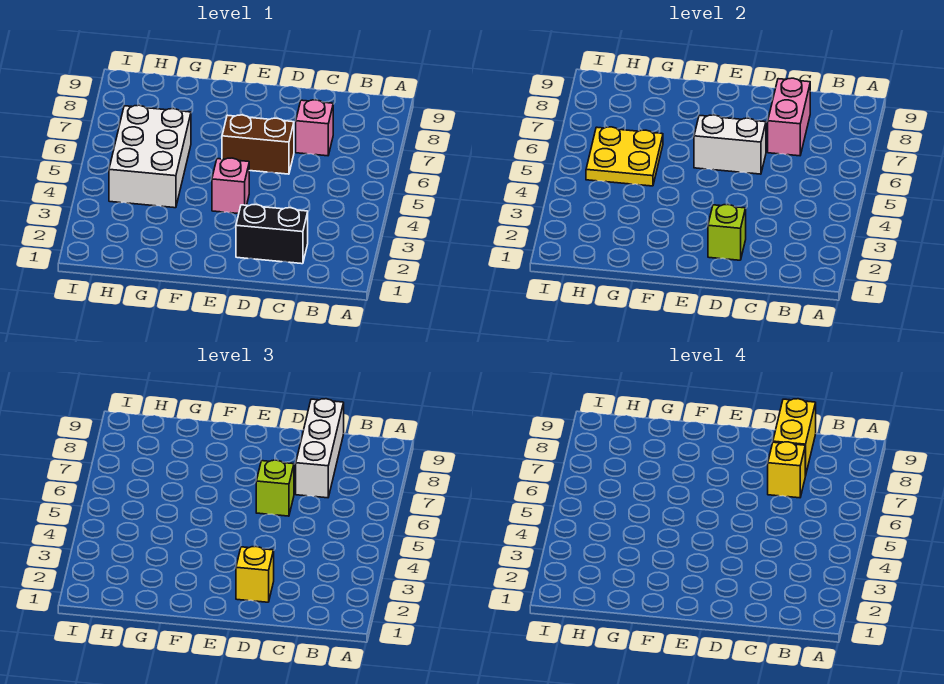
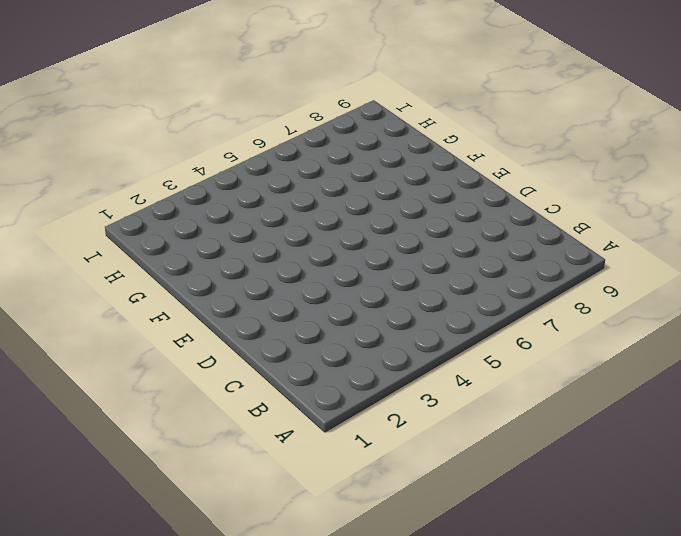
none -> black brick C2:D2 level 1
none -> pink brick C7 level 1
none -> brown brick D6:E6 level 1

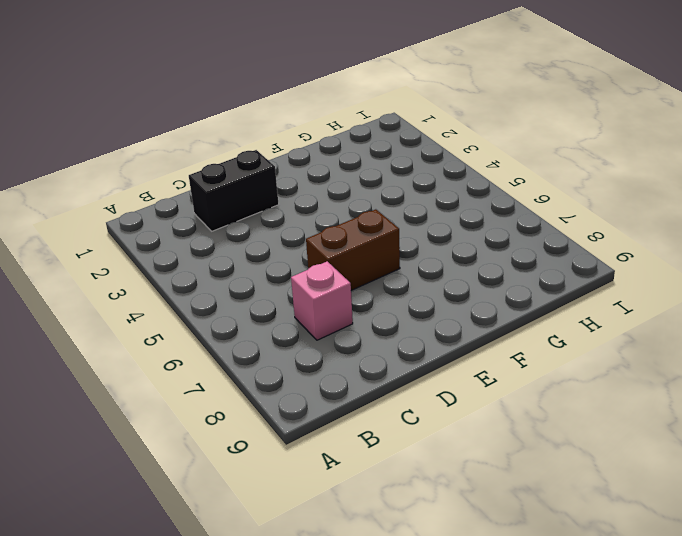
none -> pink brick E4 level 1
none -> white brick G4:H6 level 1
none -> pink brick C7:C8 level 2

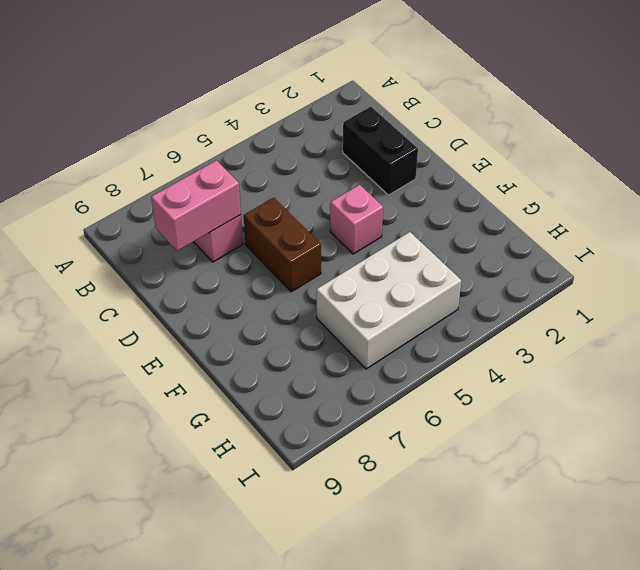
none -> lime brick D2 level 2
none -> white brick D6:E6 level 2
none -> yellow plate G5:H6 level 2

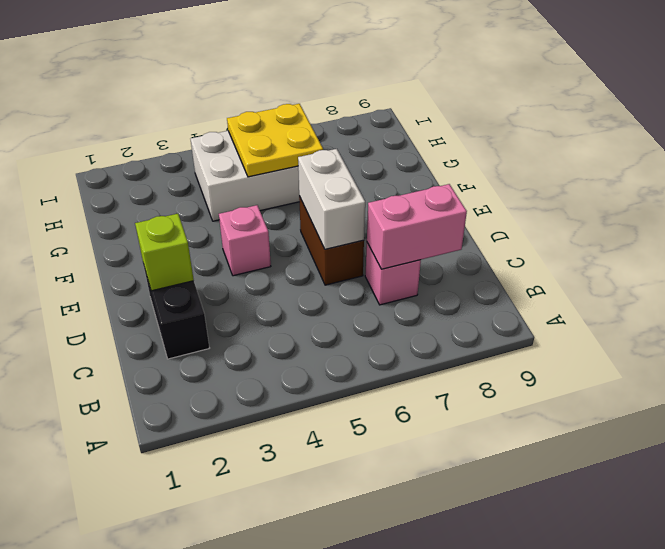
none -> white brick C7:C9 level 3
none -> yellow brick D2 level 3
none -> lime brick D6 level 3

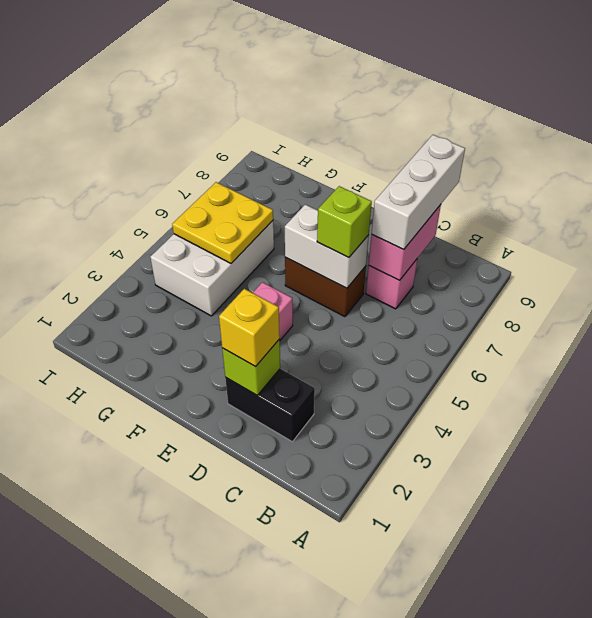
none -> yellow brick C7 level 4
none -> yellow brick C8:C9 level 4

